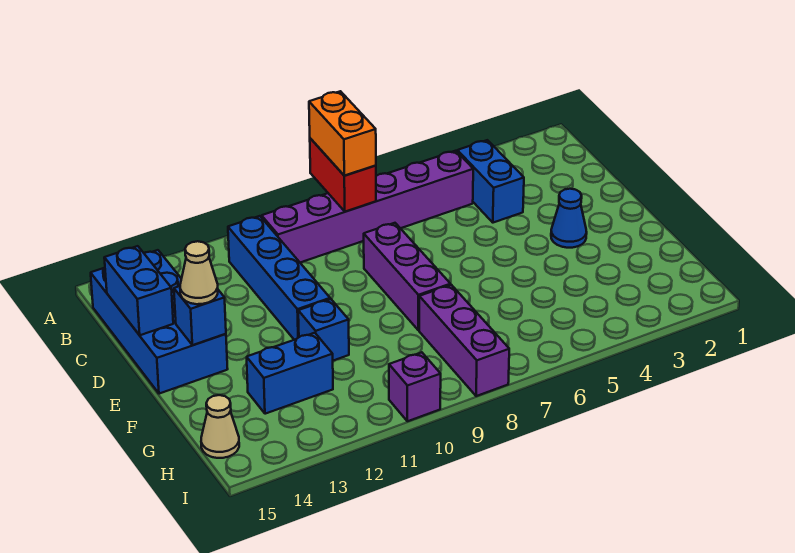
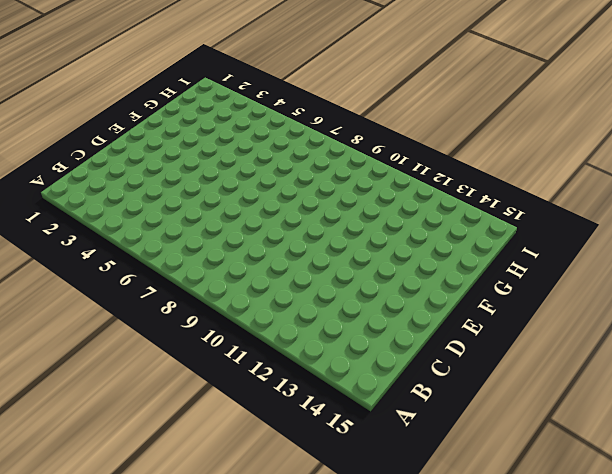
none -> blue brick B4:C4 level 1
none -> purple brick B5:B10 level 1
none -> blue brick B11:E11 level 1

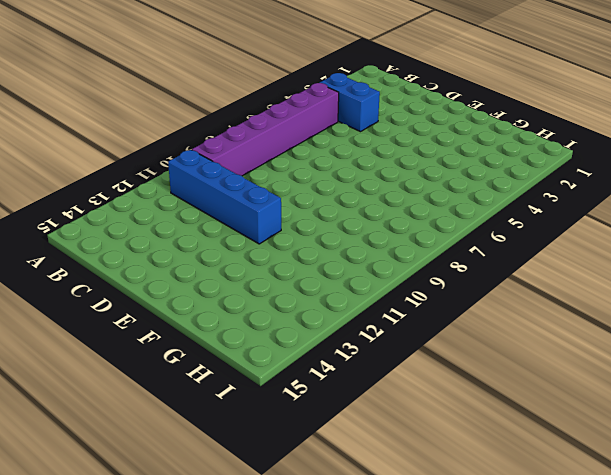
none -> blue brick B14:E15 level 1
none -> purple brick D8:F8 level 1
none -> blue cone E3 level 1

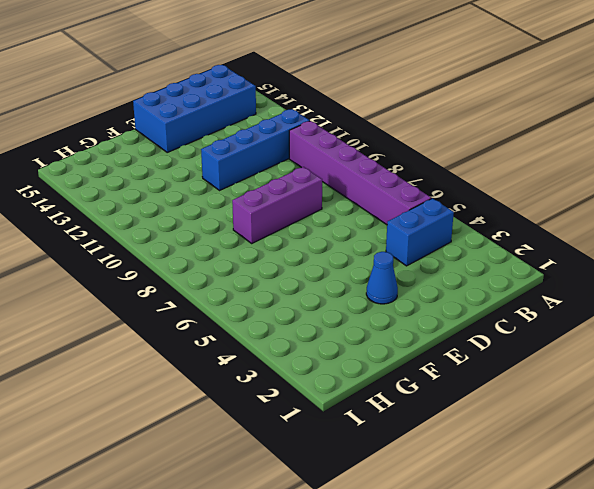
none -> blue brick F11 level 1
none -> purple brick G8:I8 level 1
none -> blue brick G12:G13 level 1

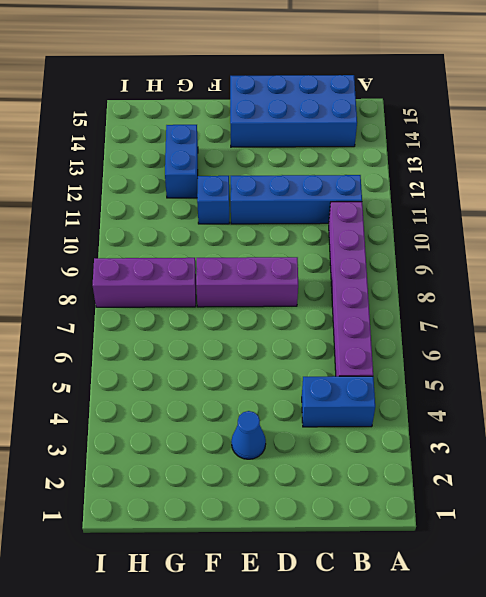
none -> tan cone H15 level 1
none -> purple brick I10 level 1
none -> red brick A8:B8 level 2

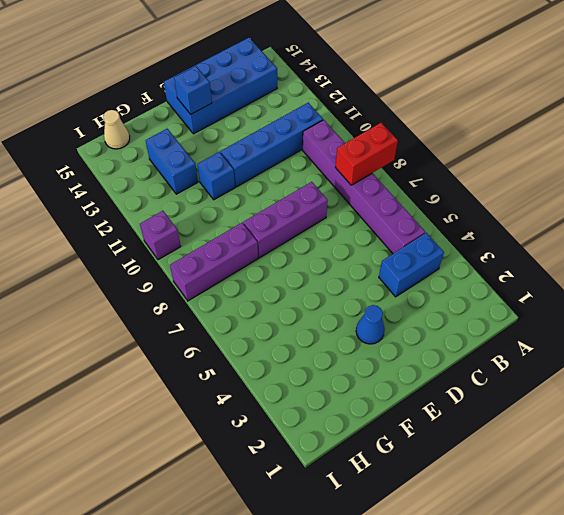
none -> blue brick C15:D15 level 2
none -> orange brick A8:B8 level 3
none -> tan cone E14 level 3

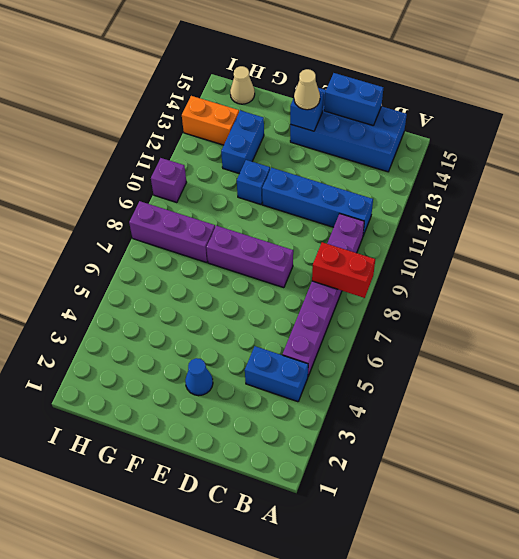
orange brick H13:I13 level 1 -> orange brick A8:B8 level 3

